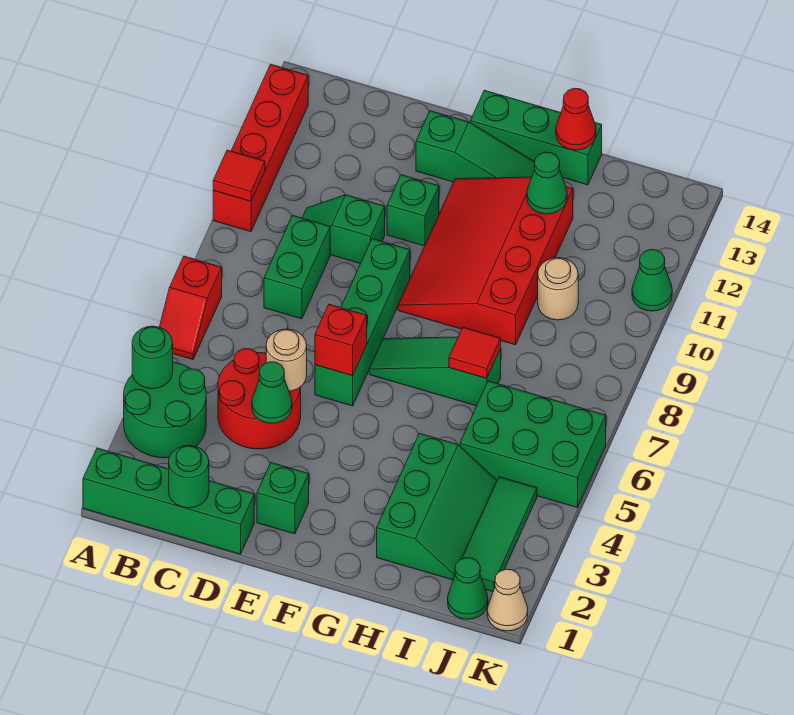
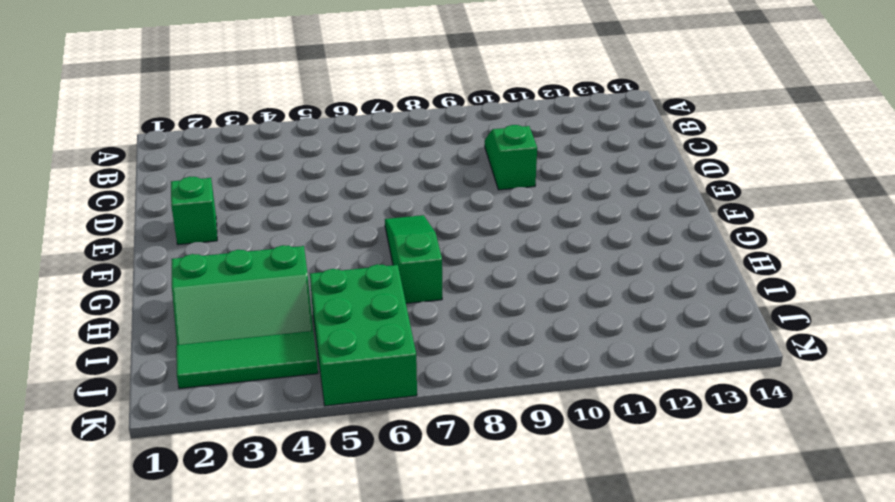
none -> green brick A1:D1 level 1
none -> green round brick A3:B4 level 1
none -> red slope A6:A7 level 1 top 7
none -> red brick A10:A13 level 1

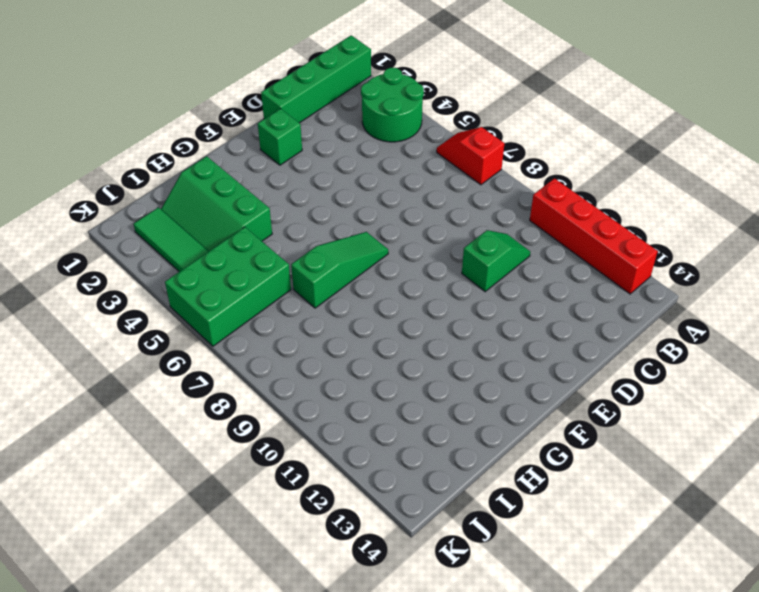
none -> red round brick C4:D5 level 1
none -> green brick C8:C9 level 1
none -> green brick E6:E9 level 1
none -> green brick E11 level 1

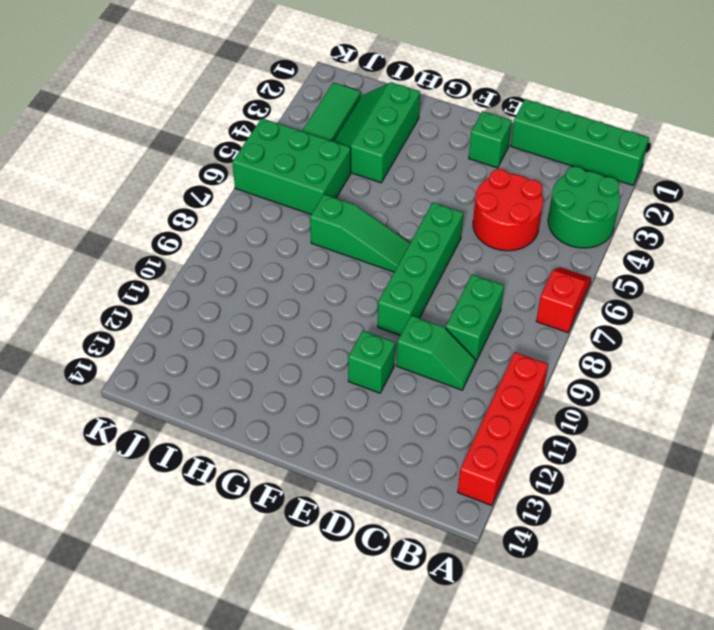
none -> green slope E13:G13 level 1 top E
none -> red slope F9:H12 level 1 top H
none -> green brick F14:H14 level 1
none -> tan round brick I10 level 1

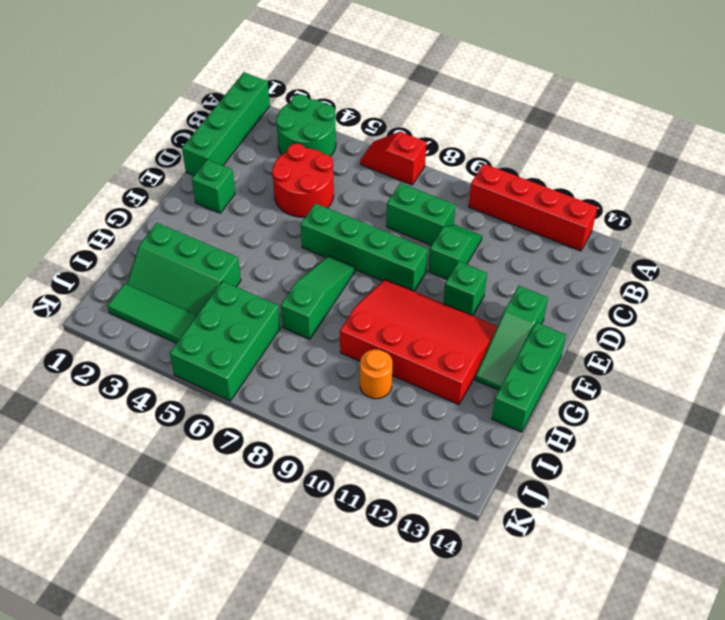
orange round brick I10 level 1 -> tan round brick I10 level 1
none -> green cone J1 level 1
none -> tan cone K1 level 1
none -> green cone K11 level 1
none -> green round brick A4 level 2

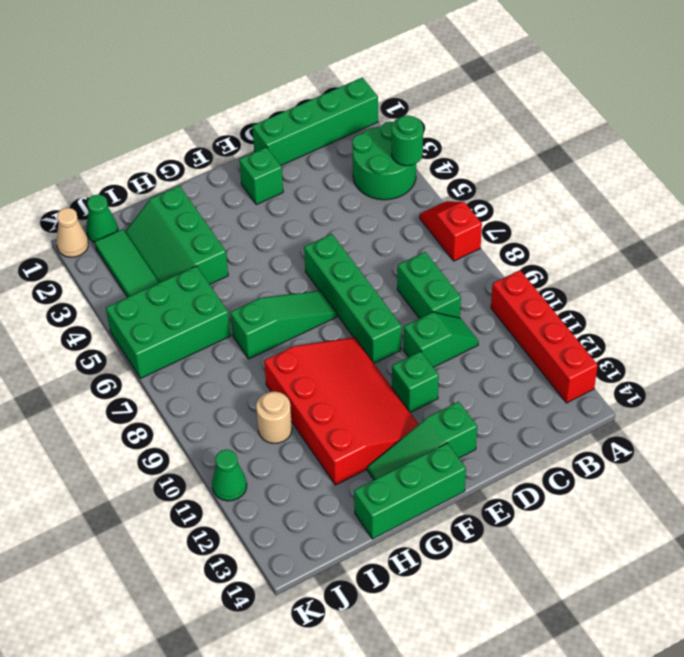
none -> red round brick C4:D5 level 1
none -> red tile A10 level 2
none -> green round brick C1 level 2
none -> green cone D4 level 2

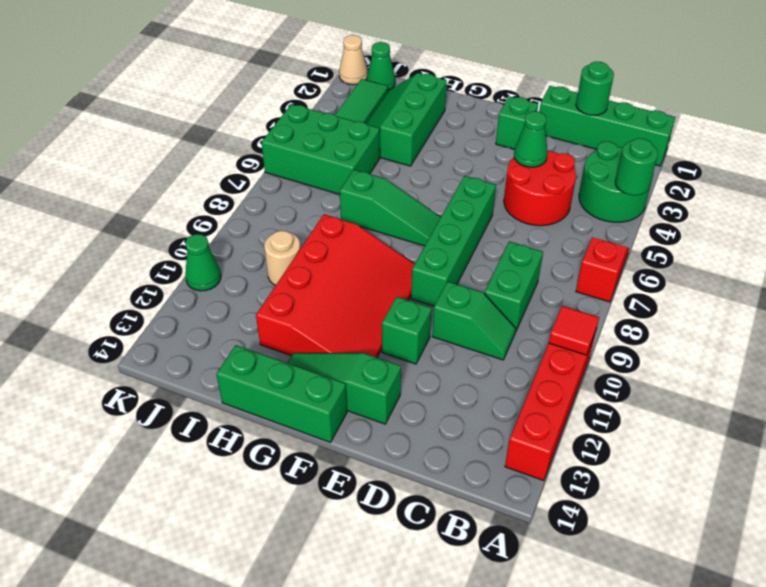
none -> tan round brick D5 level 2
none -> red brick E6 level 2
none -> red tile H7 level 2
none -> green cone H12 level 2

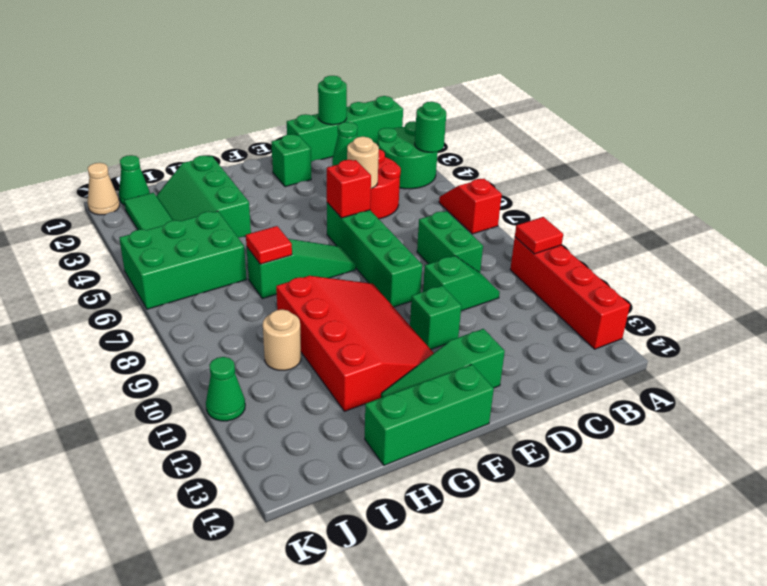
none -> green cone H12 level 2
none -> red cone H14 level 2

